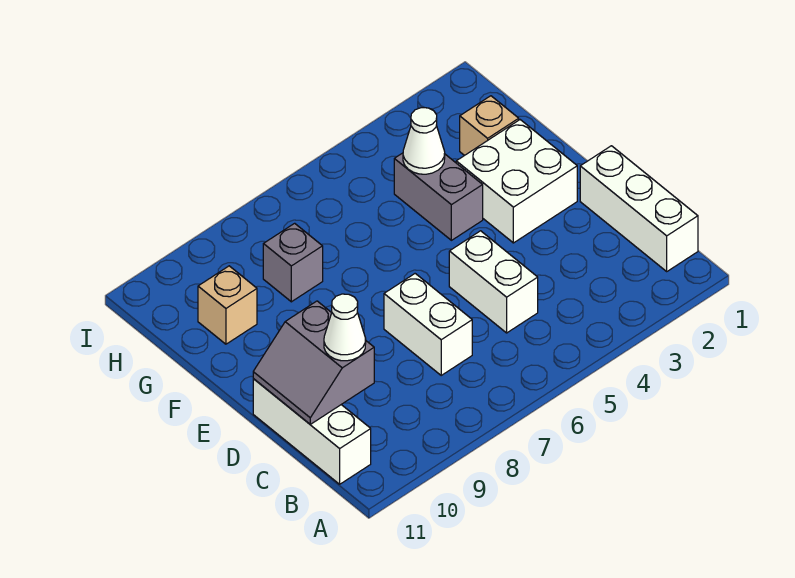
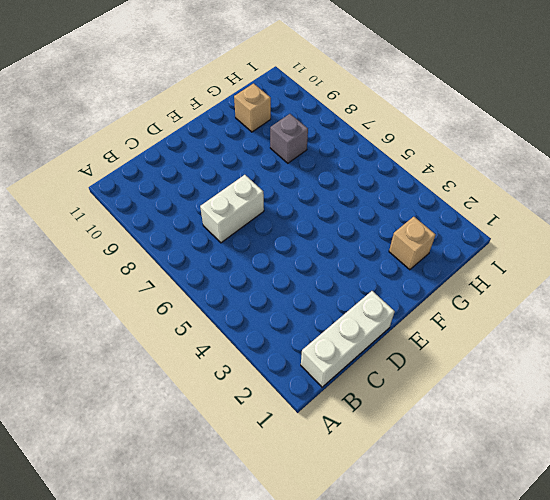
none -> white brick B11:D11 level 1
none -> white brick C5:D5 level 1
none -> white brick E2:F3 level 1

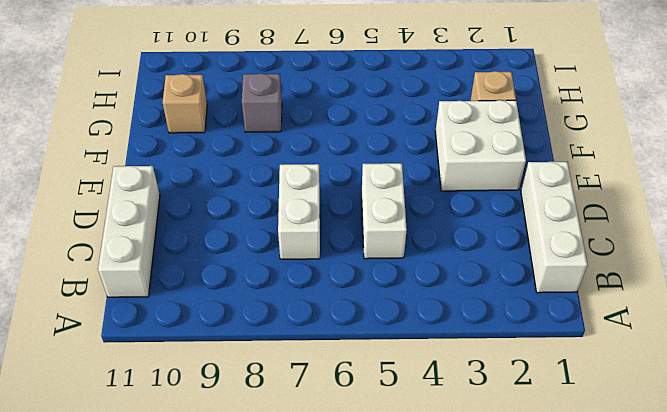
none -> grey brick F4:G4 level 1
none -> grey slope C10:D11 level 2 top 10
none -> white cone G4 level 2

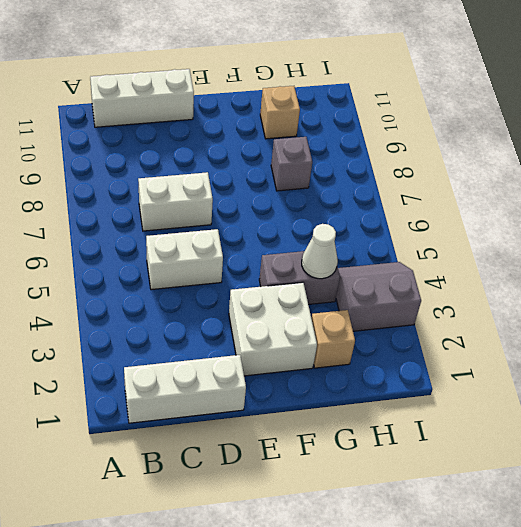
grey slope H3:I4 level 1 top 3 -> grey slope C10:D11 level 2 top 10
none -> white cone C10 level 3

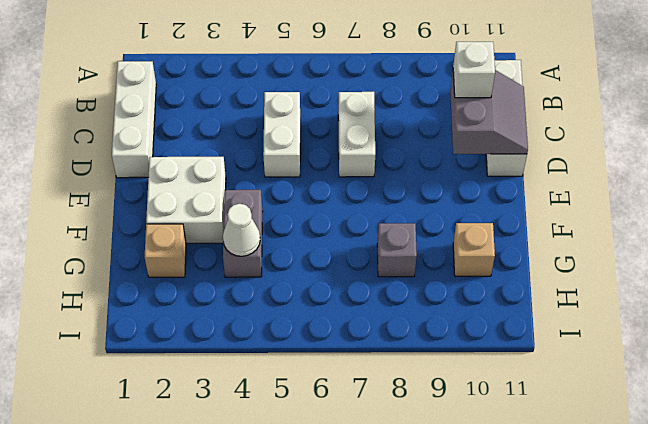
white brick C10 level 3 -> white cone C10 level 3

